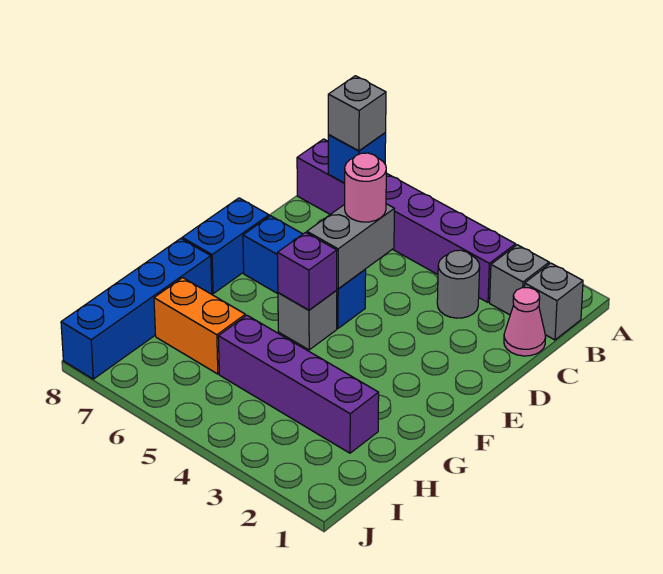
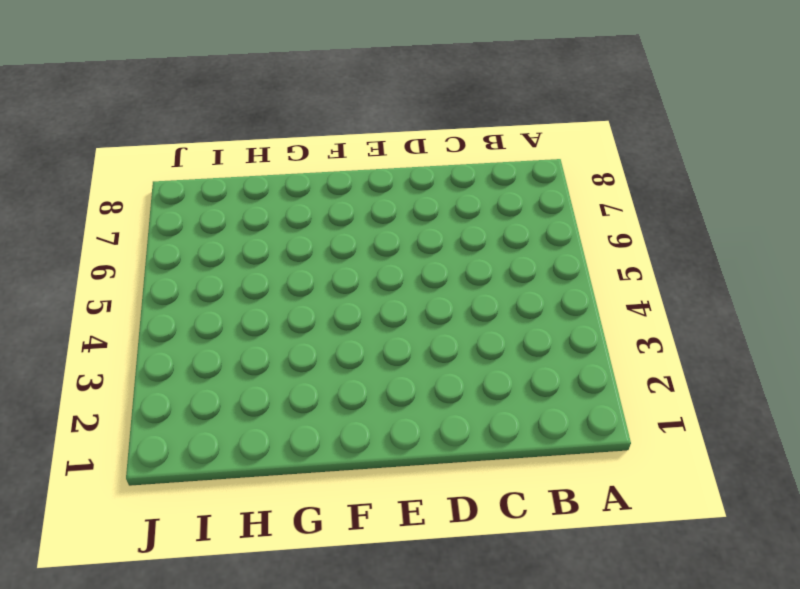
none -> grey brick B1 level 1
none -> grey brick B2 level 1
none -> purple brick B3:B8 level 1

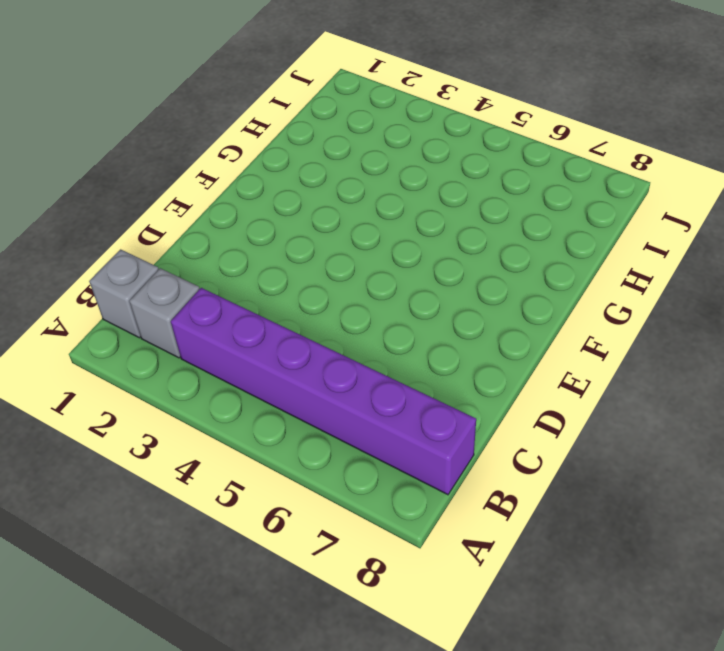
none -> pink cone C1 level 1
none -> grey round brick C3 level 1
none -> blue brick E5:E7 level 1

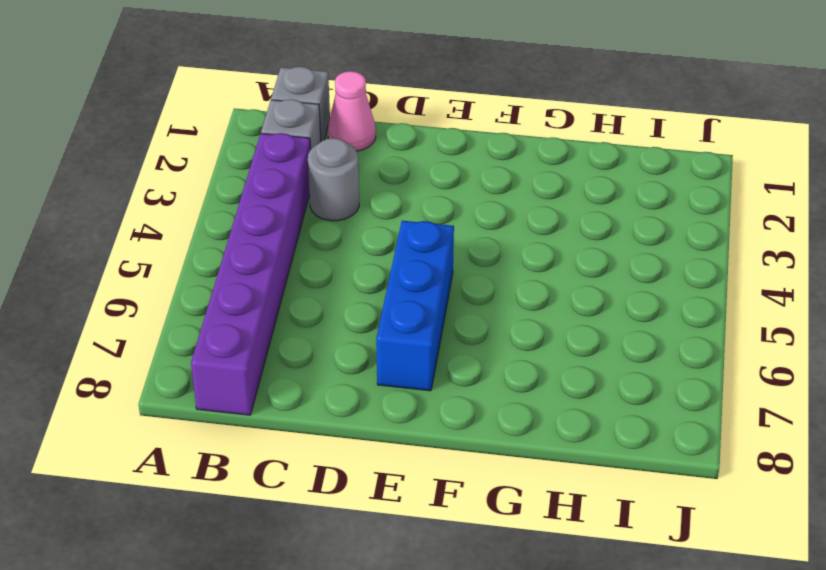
none -> blue brick E8:F8 level 1
none -> grey brick F5 level 1
none -> blue brick G8:J8 level 1

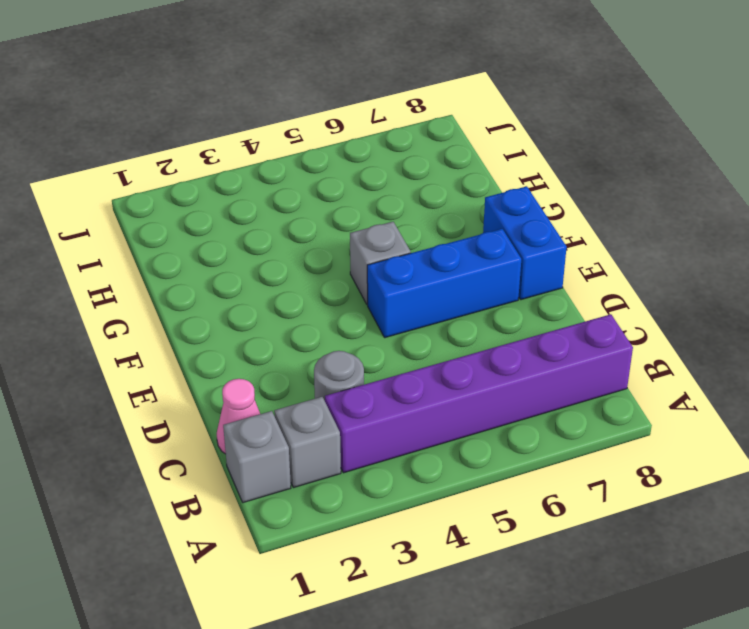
none -> blue brick G8:J8 level 1
none -> purple brick H2:H5 level 1
none -> orange brick H6:H7 level 1

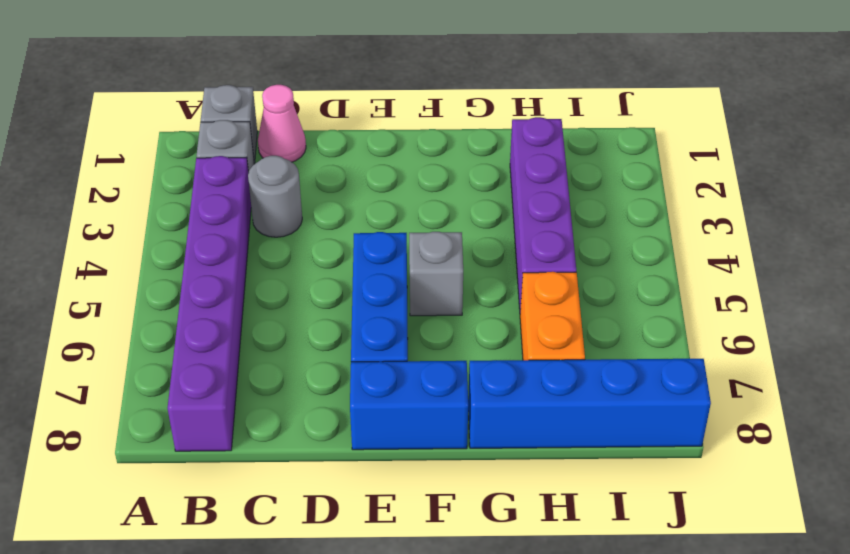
none -> blue brick B7 level 2
none -> grey brick D5:E5 level 2
none -> purple brick F5 level 2

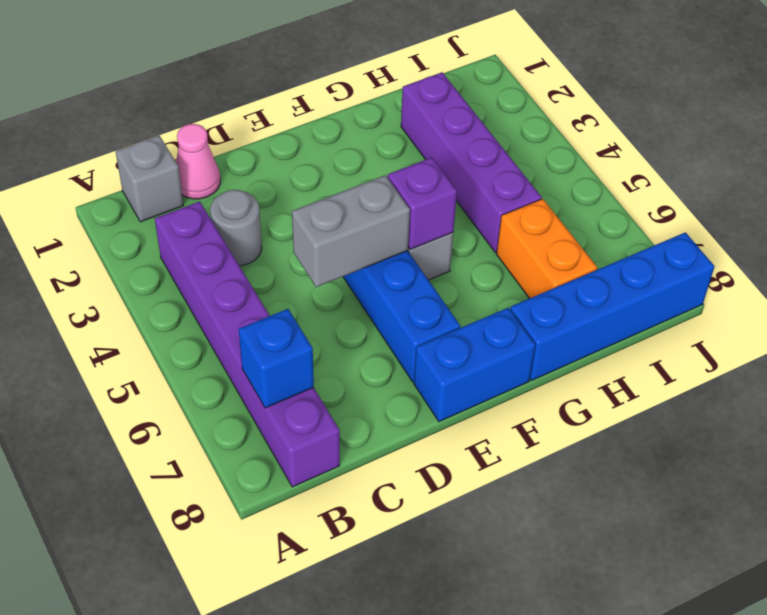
none -> grey brick B2 level 1
none -> grey brick B7 level 3
none -> pink round brick D5 level 3

